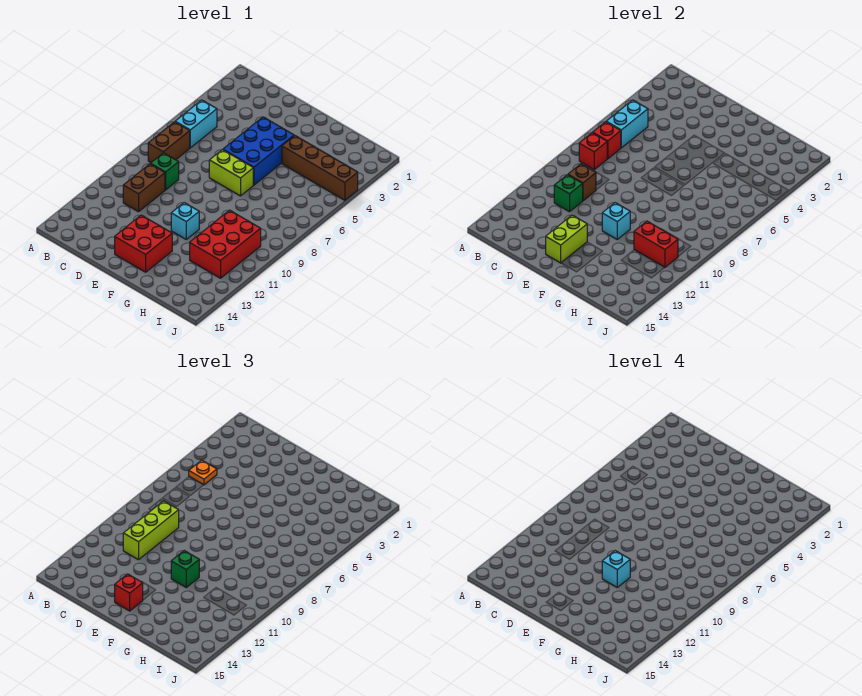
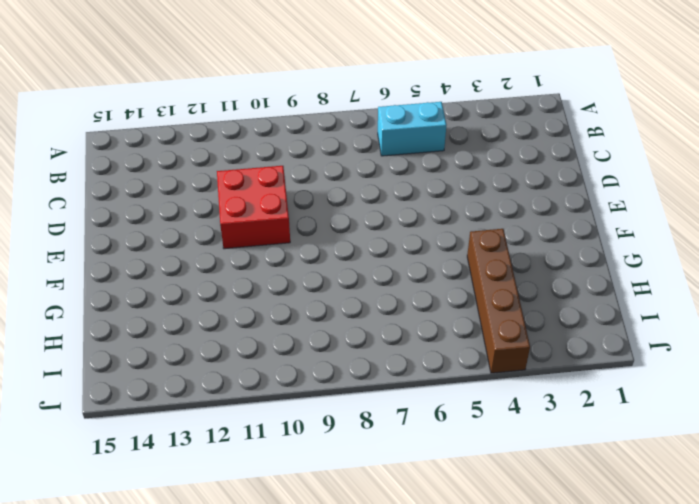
red brick D10:E11 level 1 -> red brick E13:F14 level 1
none -> brown brick B7:B8 level 1
none -> green brick C9 level 1
none -> brown brick C10:C11 level 1

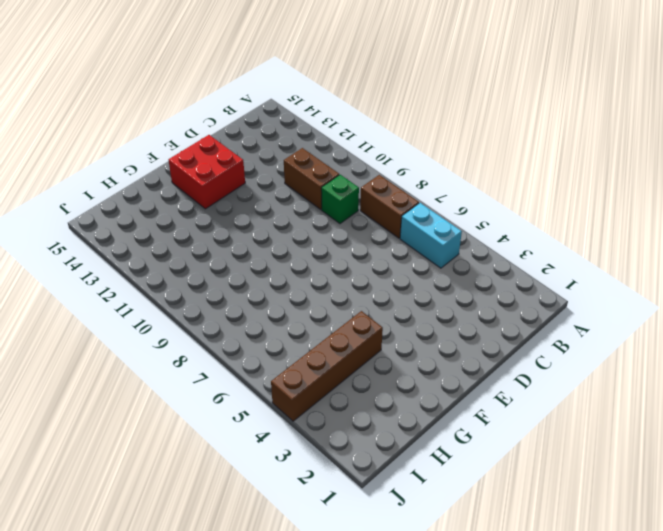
none -> blue brick E4:F6 level 1
none -> lime brick E7:F7 level 1
none -> cyan brick F11 level 1

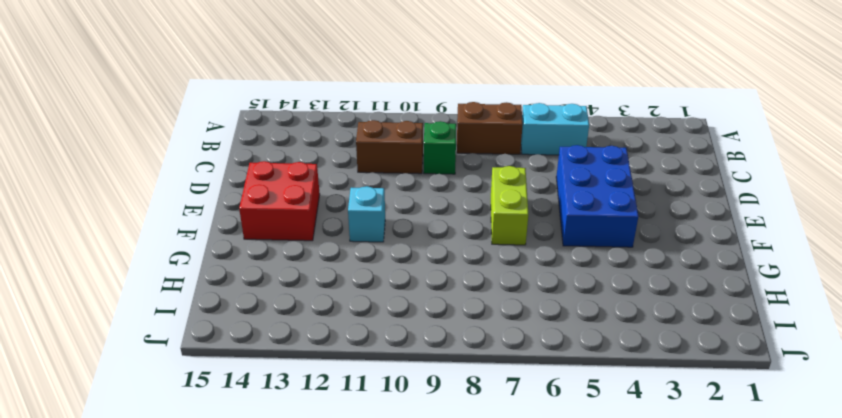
blue brick D4:F5 level 1 -> blue brick E4:F6 level 1
none -> brown brick G4:J4 level 1
none -> red brick H10:I12 level 1
none -> cyan brick B5:B6 level 2

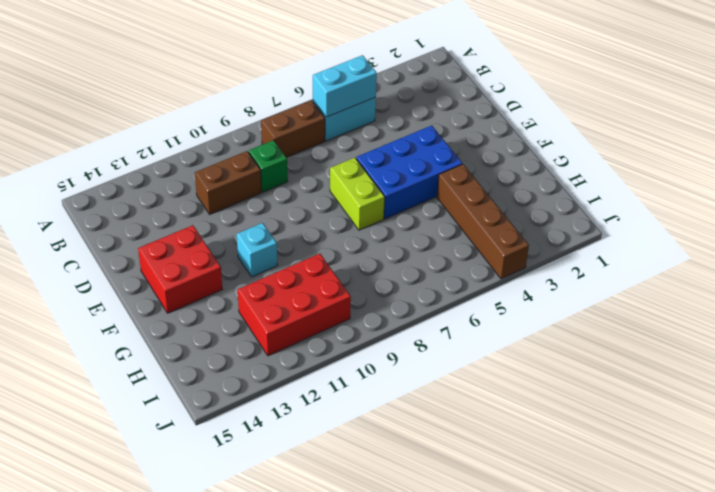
none -> red brick B7 level 2
none -> red brick B8 level 2
none -> brown brick C10 level 2

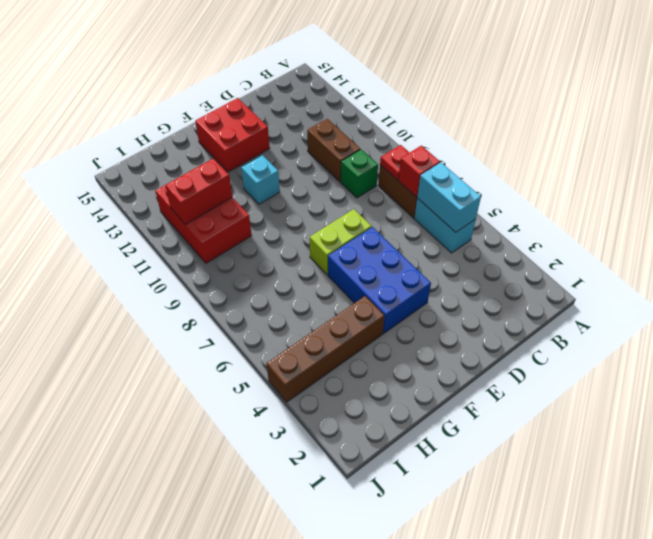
red plate B8 level 2 -> red brick B8 level 2
none -> brown brick C10 level 2
none -> green brick C11 level 2
none -> lime brick E13:E14 level 2

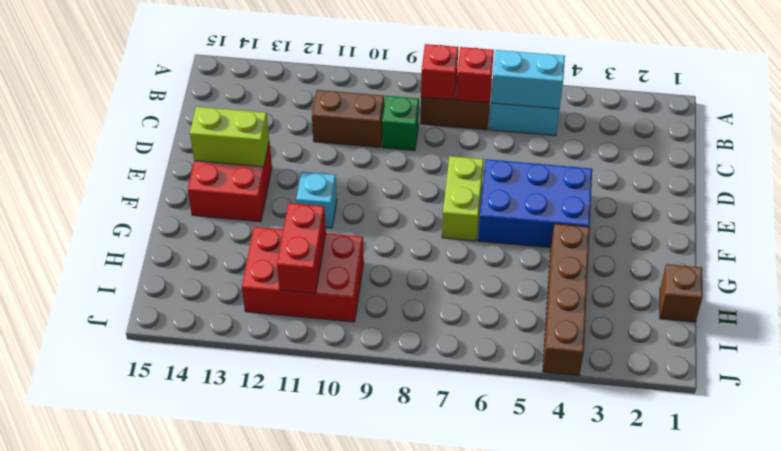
brown brick H1 level 1 -> brown brick C10 level 2
none -> green brick C11 level 2
none -> cyan brick F11 level 2
none -> orange plate B5 level 3

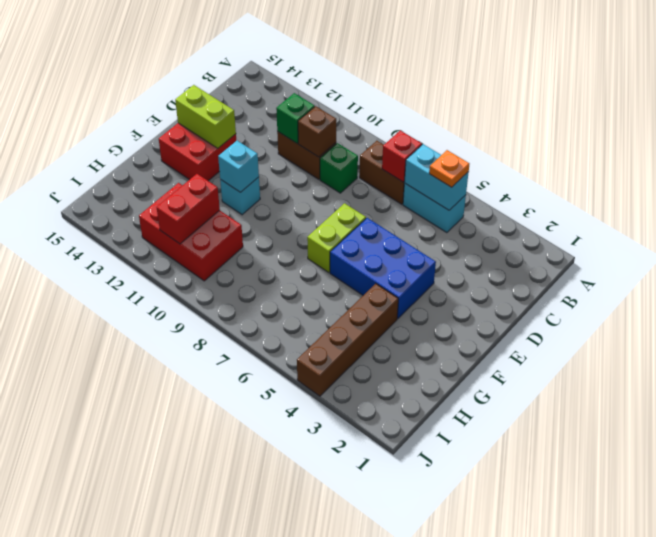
none -> red brick B8 level 2
none -> lime brick C9:C11 level 3
none -> red brick E14 level 3

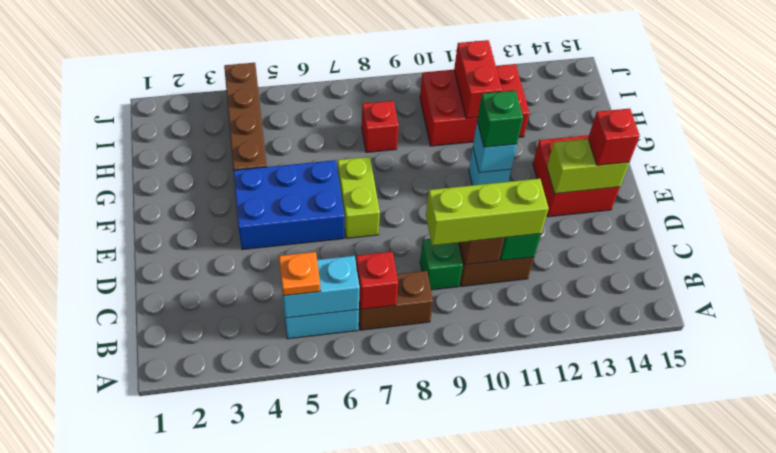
red brick H8 level 1 -> red brick B8 level 2
none -> cyan brick F11 level 4

